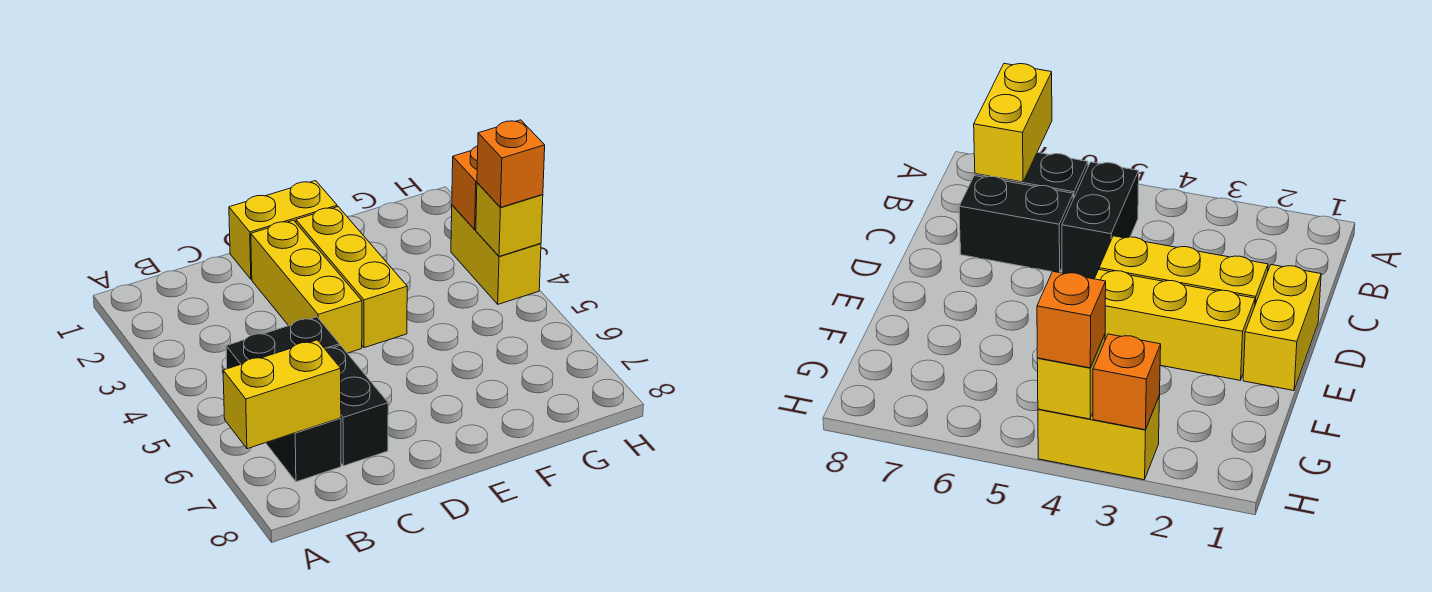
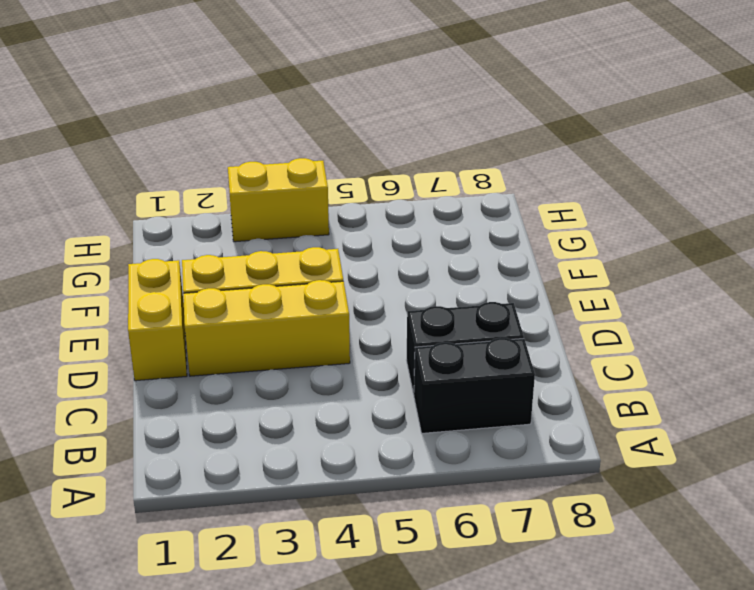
none -> black brick B5:C5 level 1
none -> yellow brick A7:B7 level 2

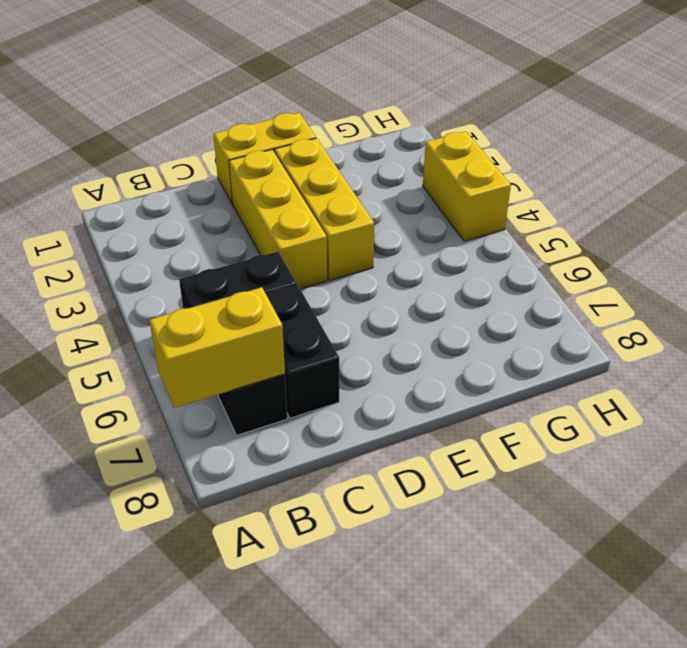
none -> orange brick H3 level 2
none -> yellow brick H4 level 2

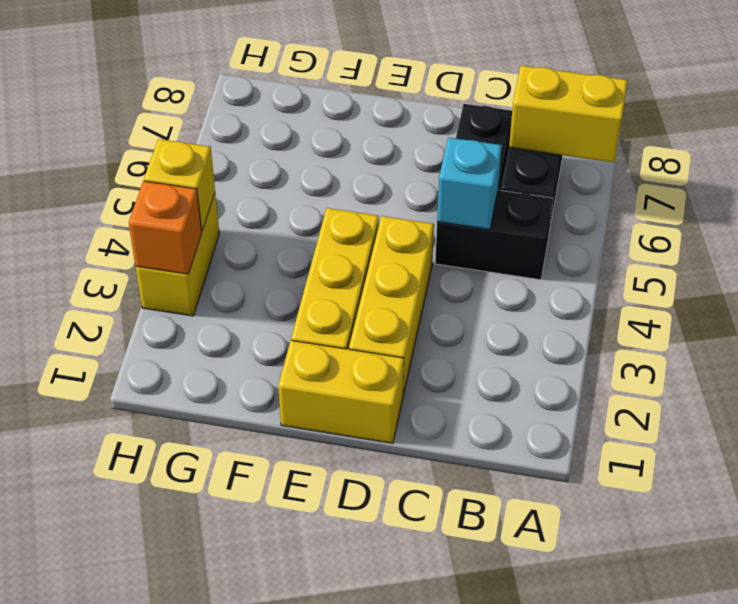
cyan brick C5 level 2 -> none
none -> orange brick H4 level 3

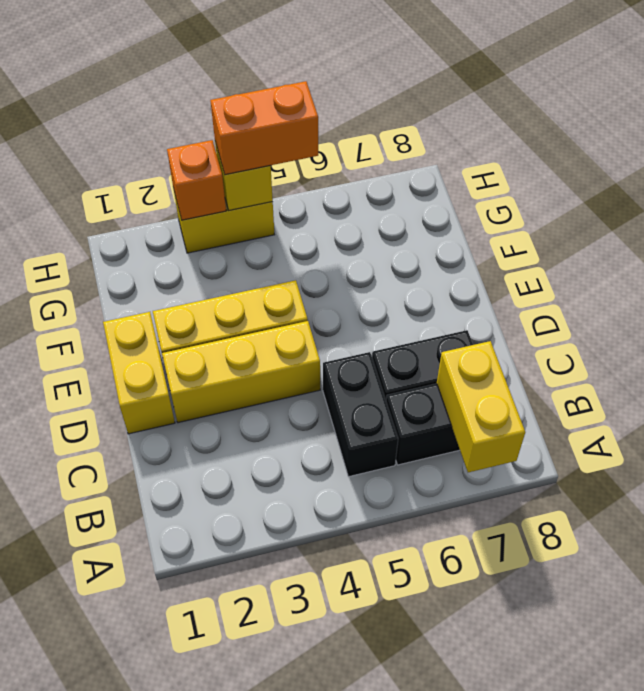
orange brick H4:H5 level 3 -> orange brick H4 level 3

